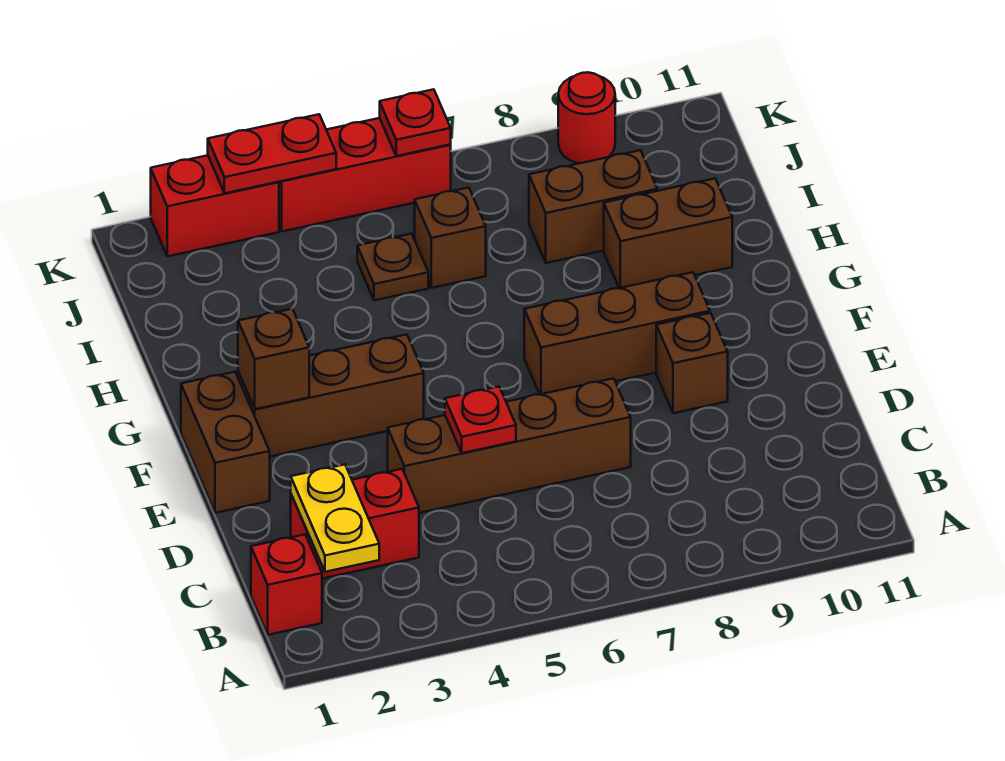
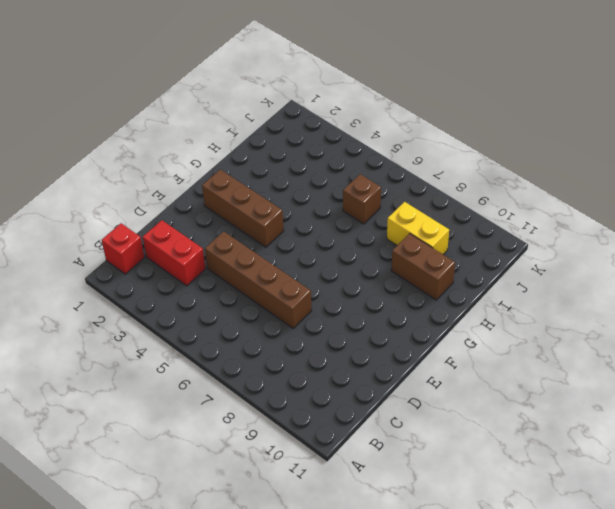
yellow brick I8:I9 level 1 -> brown brick I8:I9 level 1
none -> brown brick E1:F1 level 1
none -> brown brick E9 level 1
none -> brown brick F7:F9 level 1

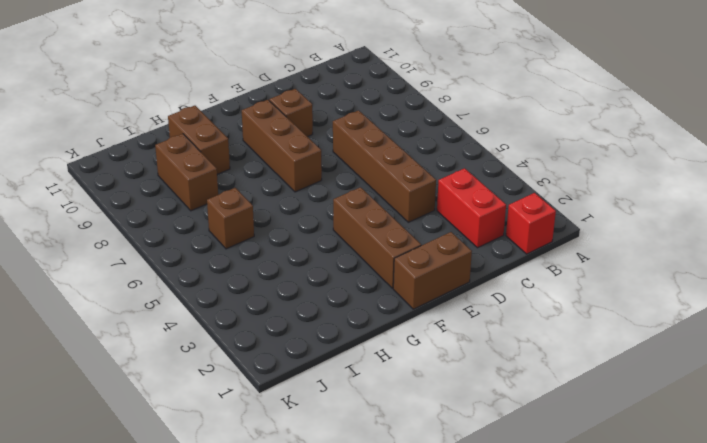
none -> brown plate I5 level 1
none -> red brick K2:K3 level 1
none -> red brick K4:K6 level 1

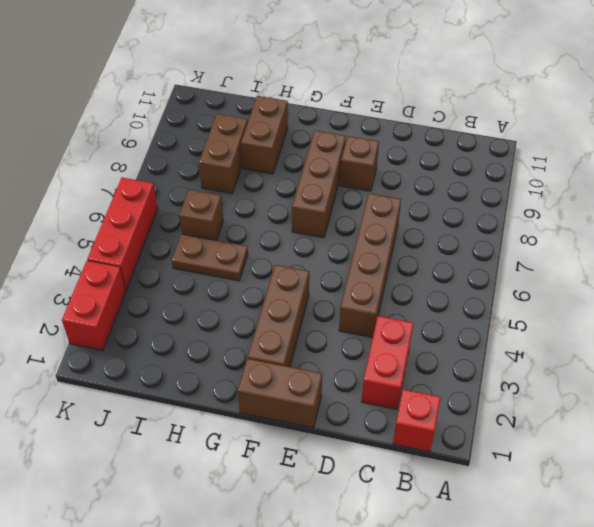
brown plate H5:I5 level 1 -> brown plate I5 level 1
none -> red round brick K9 level 1
none -> yellow plate B2:C2 level 2
none -> red plate D5 level 2

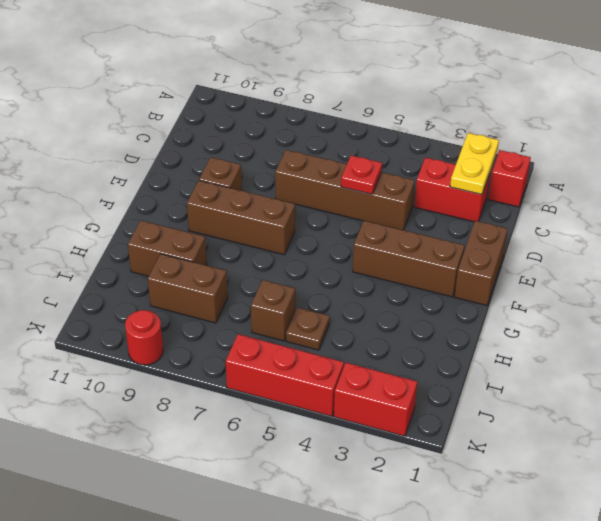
none -> brown brick F2 level 2
none -> red plate K3:K4 level 2
none -> red plate K6 level 2

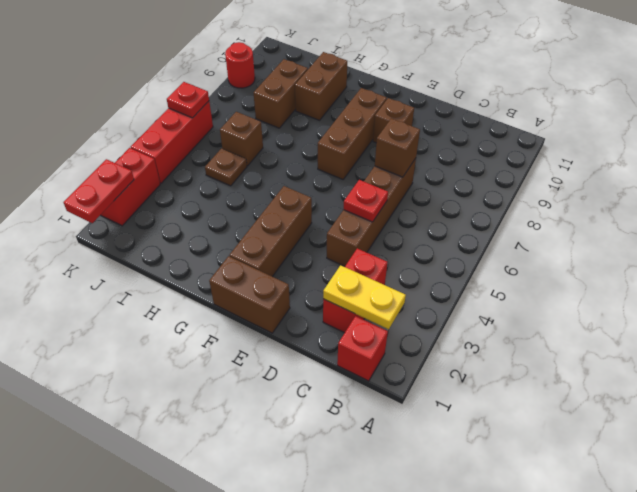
brown brick D7 level 2 -> brown brick F2 level 2
red plate K1:K2 level 2 -> red plate K3:K4 level 2

